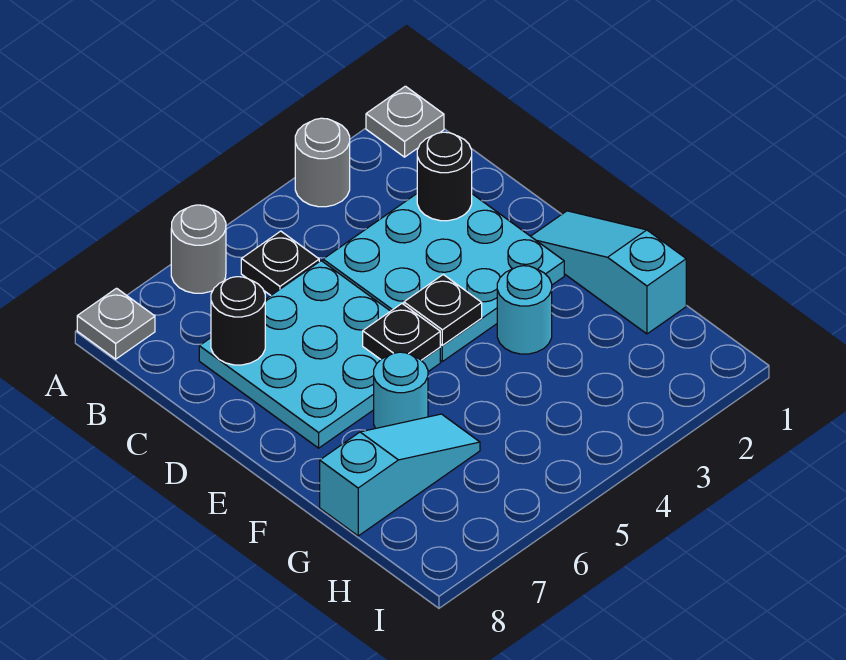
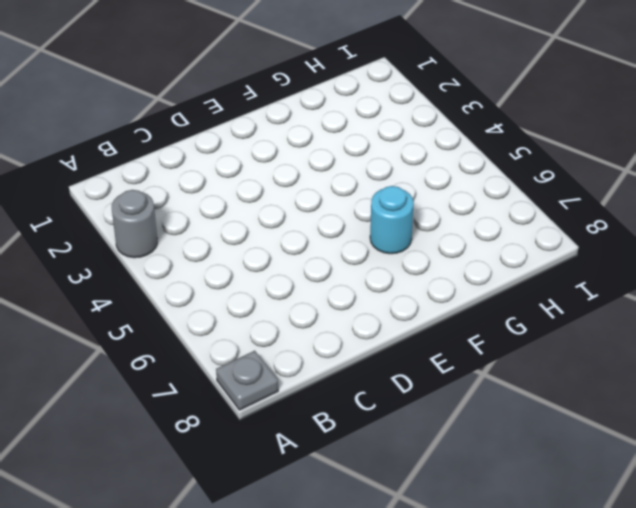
none -> grey plate A1 level 1
none -> grey round brick A6 level 1
none -> black plate B5 level 1

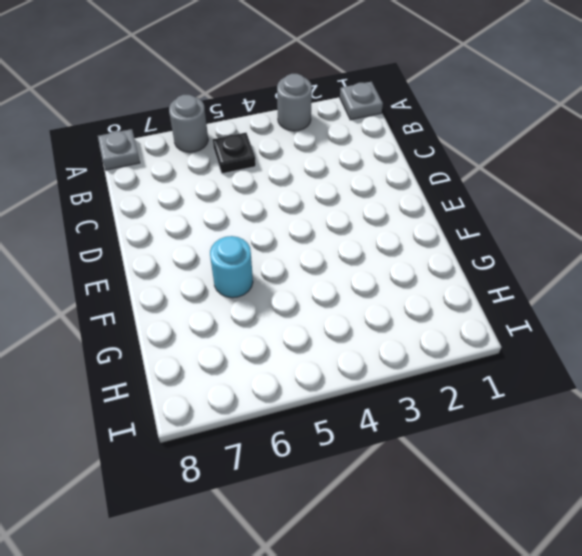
none -> cyan plate C2:E4 level 1
none -> cyan plate C5:E7 level 1
none -> cyan slope E1:G1 level 1 top G

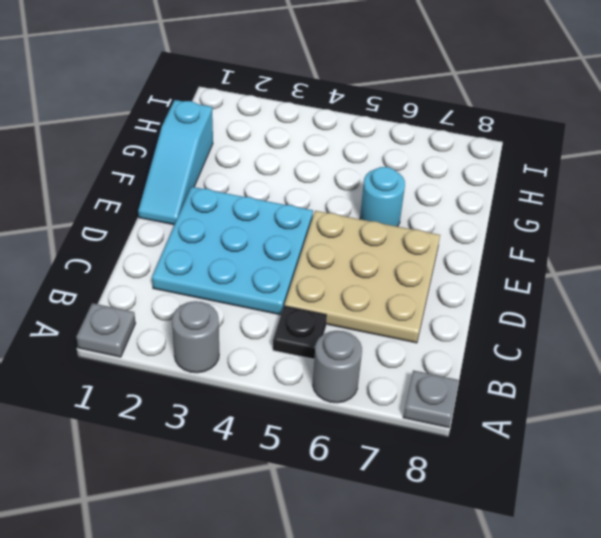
tan plate C5:E7 level 1 -> cyan plate C5:E7 level 1
none -> cyan round brick F3 level 1
none -> cyan slope G6:G8 level 1 top 8
none -> black round brick C2 level 2

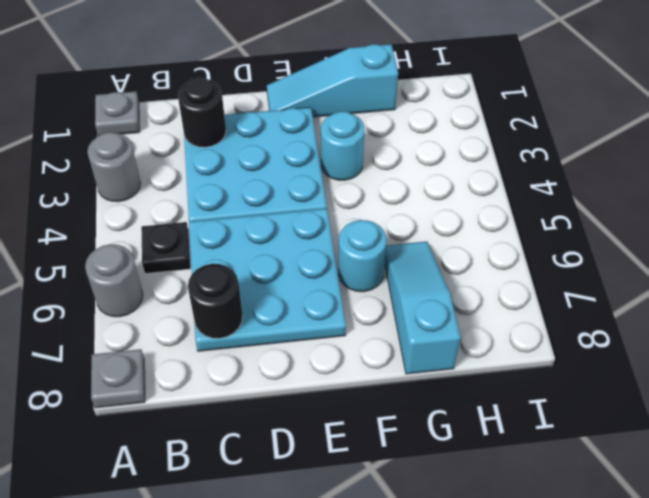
none -> black plate E4 level 2
none -> black plate E5 level 2

